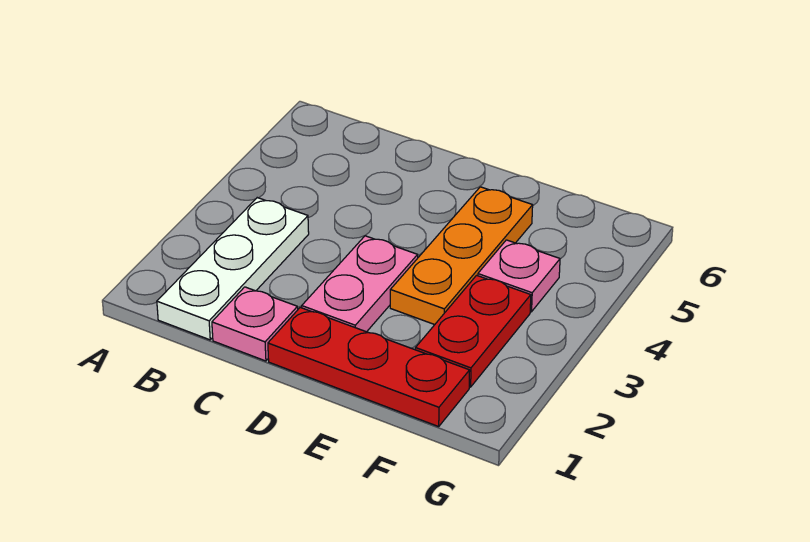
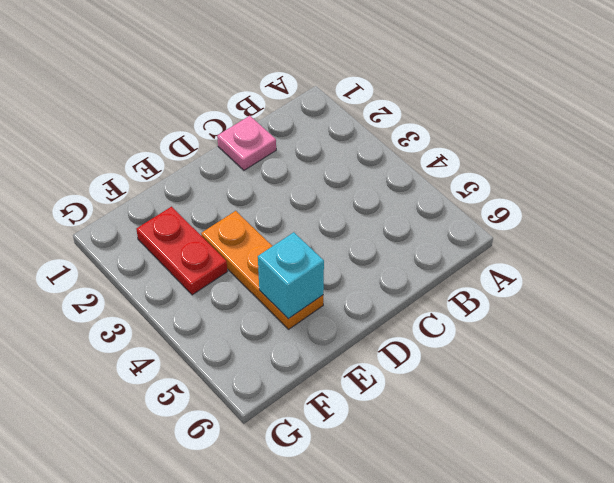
cyan brick E5 level 2 -> none
none -> white plate B1:B3 level 1
none -> red plate D1:F1 level 1

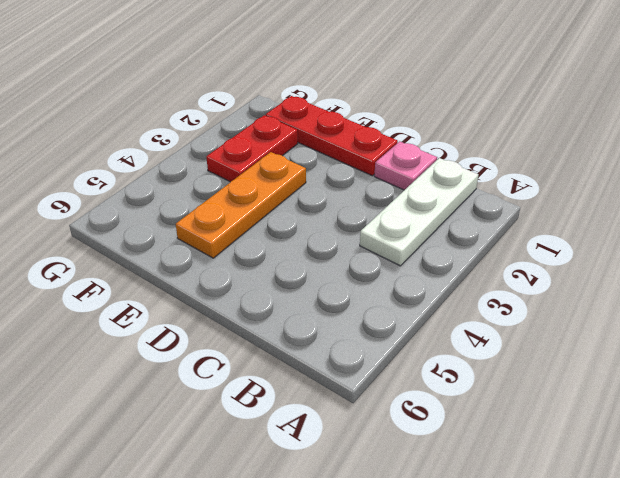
none -> pink plate D2:D3 level 1
none -> pink plate F4 level 1

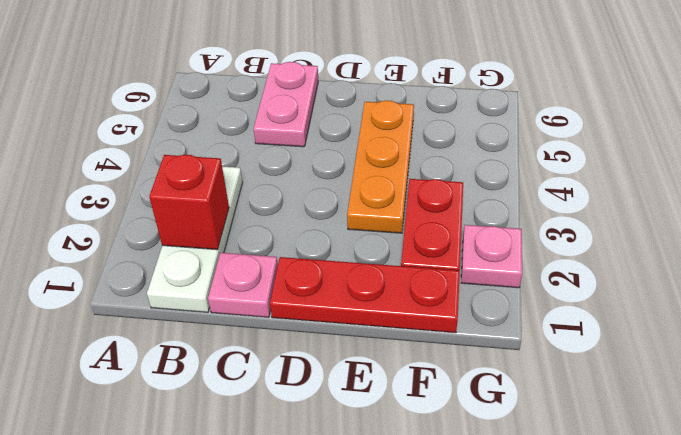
red brick B2 level 2 -> none
pink plate C5:C6 level 1 -> pink plate D2:D3 level 1
pink plate G2 level 1 -> pink plate F4 level 1

